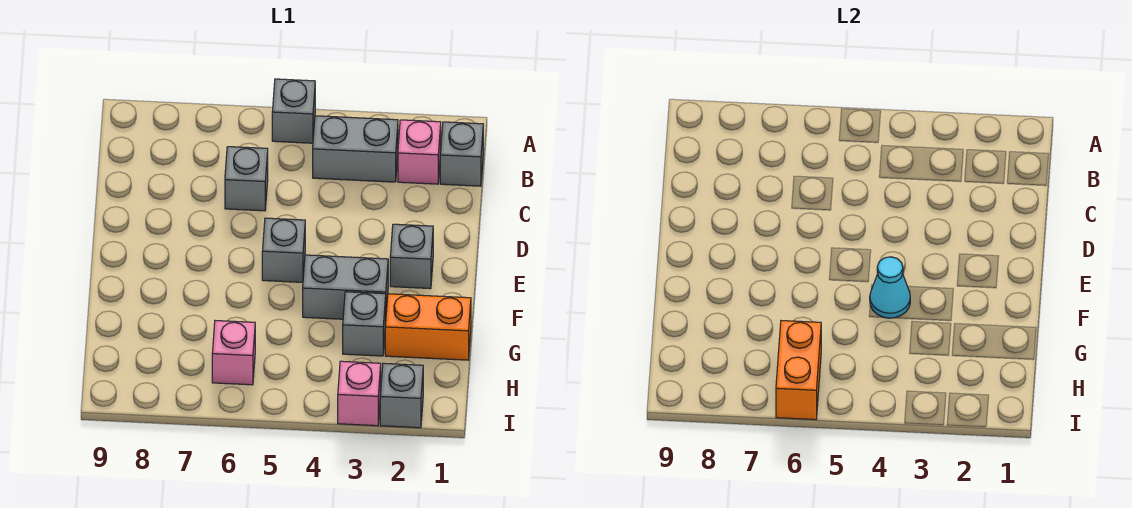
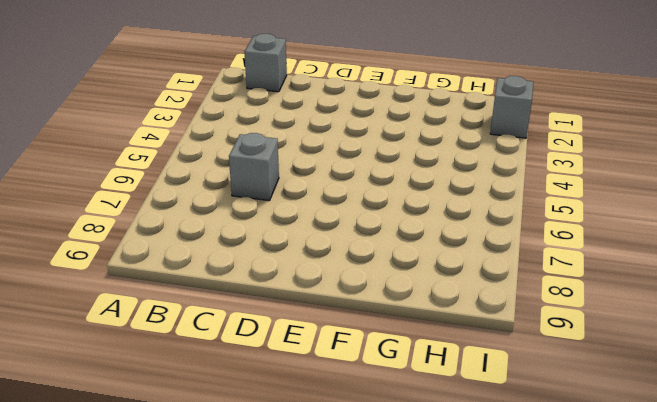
none -> grey brick A5 level 1
none -> pink brick B2 level 1
none -> grey brick B3:B4 level 1

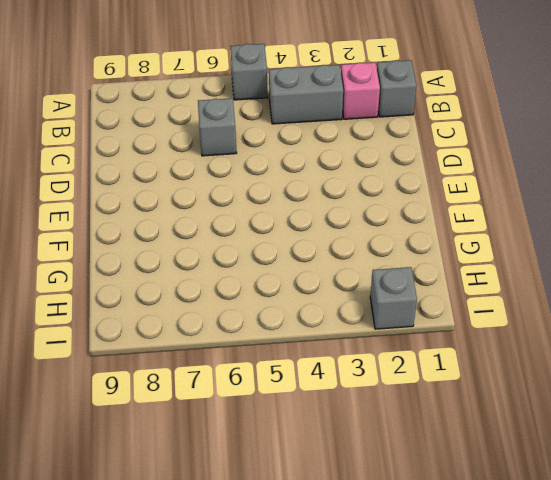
none -> grey brick E2 level 1
none -> grey brick E5 level 1
none -> grey brick F3:F4 level 1

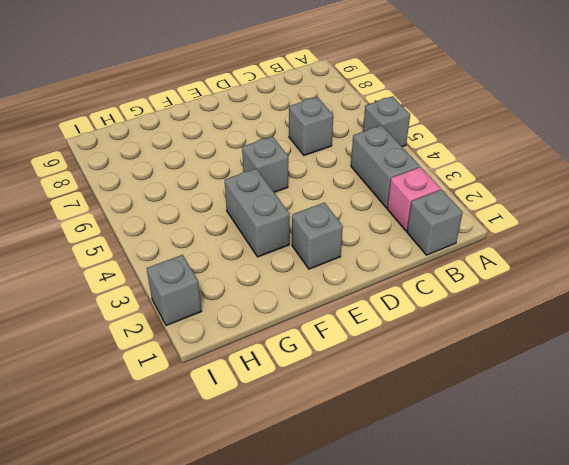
none -> orange brick G1:G2 level 1
none -> grey brick G3 level 1
none -> pink brick H6 level 1

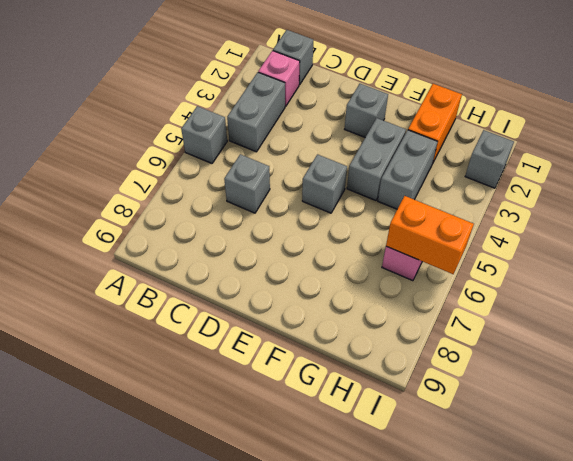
grey brick G3:G4 level 1 -> grey brick G3 level 1
none -> pink brick I3 level 1
none -> cyan cone F4 level 2

